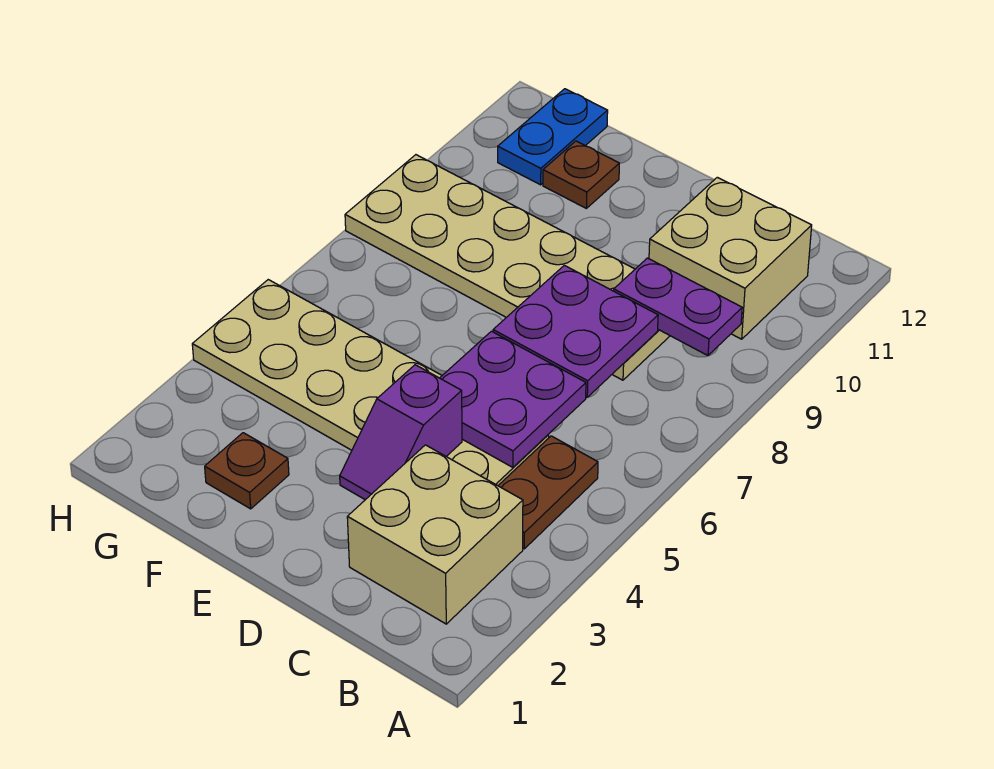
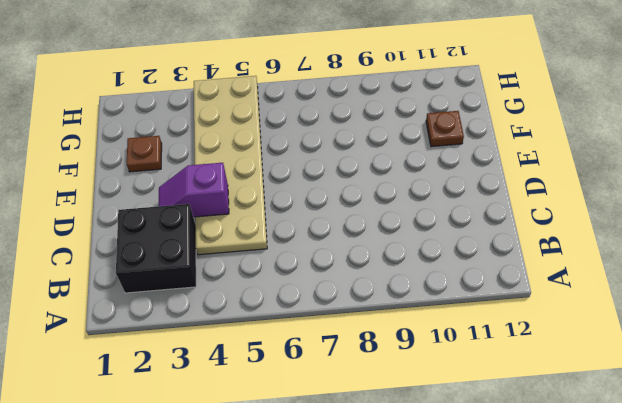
black brick B2:C3 level 1 -> tan brick B2:C3 level 1
none -> brown plate B4:B5 level 1
none -> tan brick B10:C11 level 1
none -> tan plate C8:H9 level 1

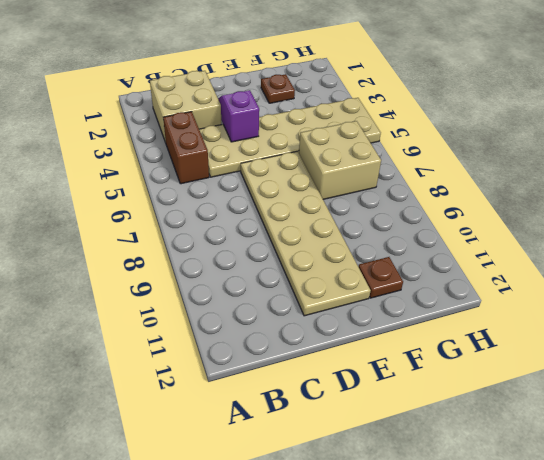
brown brick B4:B5 level 1 -> brown plate B4:B5 level 1
tan plate D6:E11 level 1 -> tan plate C8:H9 level 1
tan brick F6:G7 level 1 -> tan brick B10:C11 level 1
none -> blue plate G11:G12 level 1
none -> purple plate B9:C9 level 2
none -> purple plate C5:D6 level 2

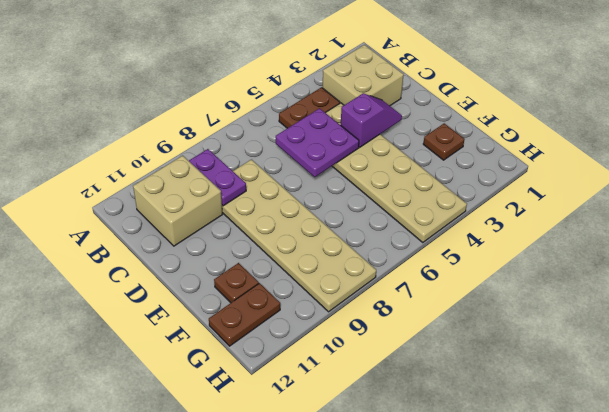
brown plate G11:G12 level 1 -> blue plate G11:G12 level 1
none -> purple plate C7:D8 level 2

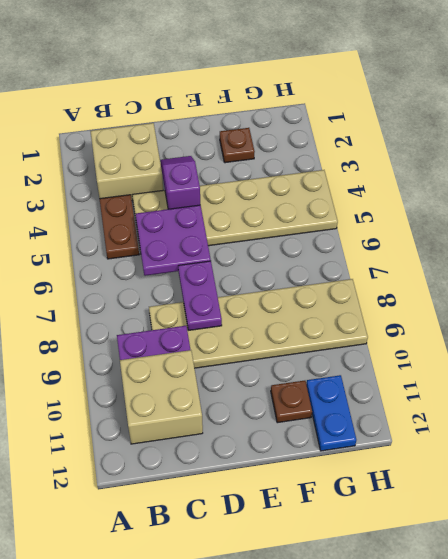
purple plate D7:D8 level 2 -> purple plate C7:D8 level 2

